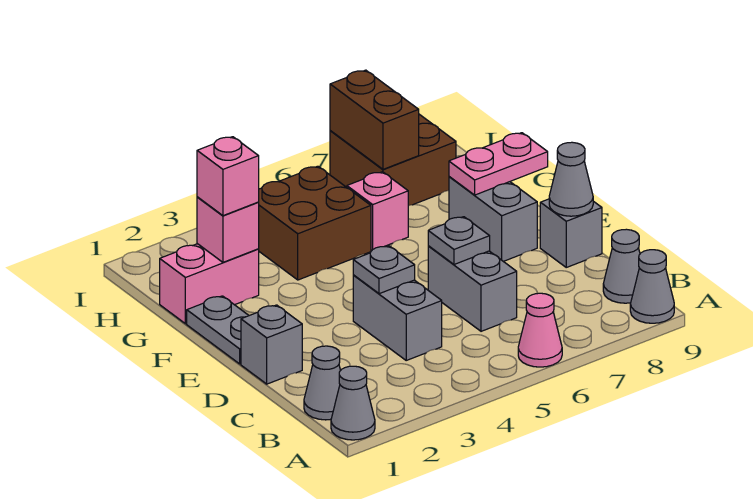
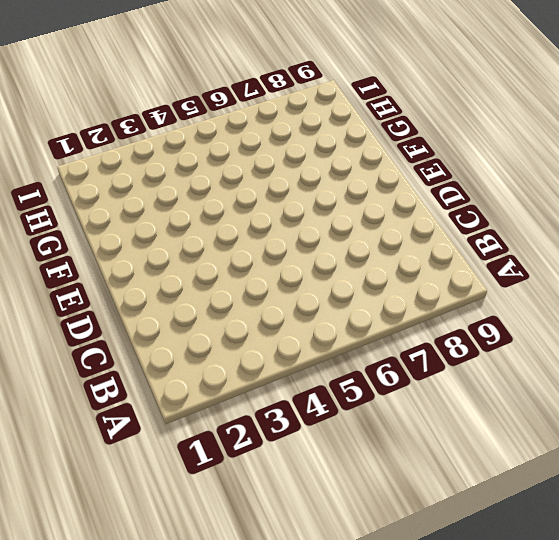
none -> grey cone A1 level 1
none -> pink cone A6 level 1
none -> grey cone A9 level 1

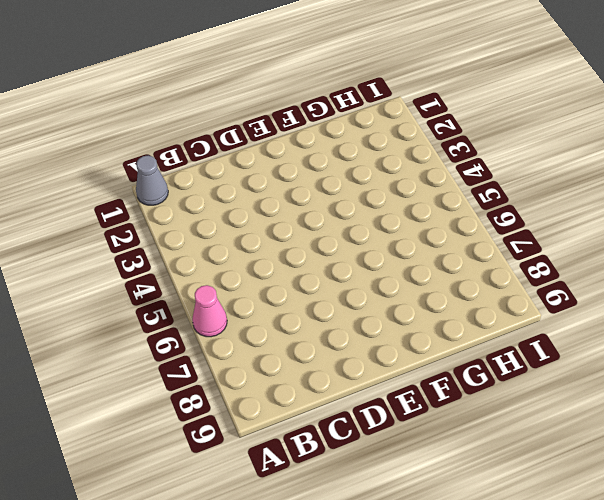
none -> grey cone A9 level 1
none -> grey cone B1 level 1
none -> grey cone B9 level 1

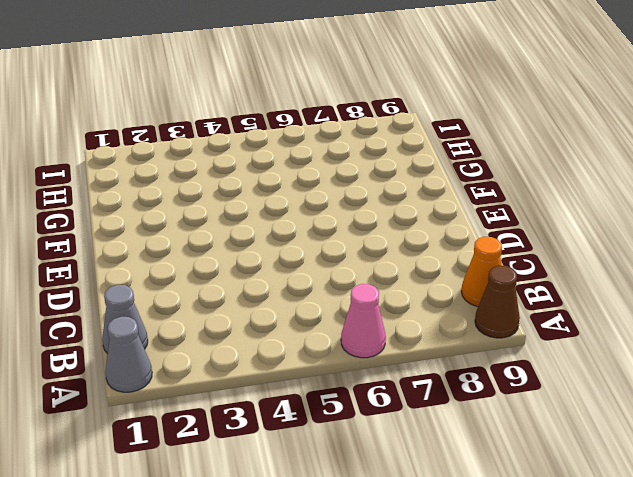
brown cone A9 level 1 -> grey cone A9 level 1
orange cone B9 level 1 -> grey cone B9 level 1
none -> grey brick C4:D4 level 1
none -> grey brick C6:D6 level 1
none -> grey brick D1 level 1

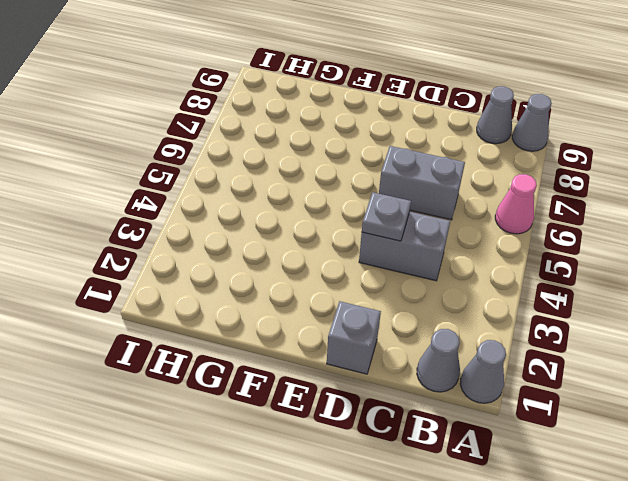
none -> grey brick D9 level 1
none -> grey plate E1:F1 level 1
none -> grey brick E8:F8 level 1

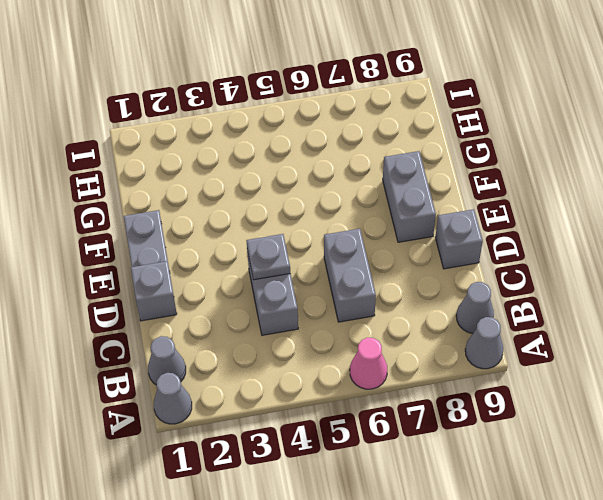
none -> pink brick G1:G2 level 1
none -> brown brick G4:H5 level 1
none -> pink brick G6 level 1

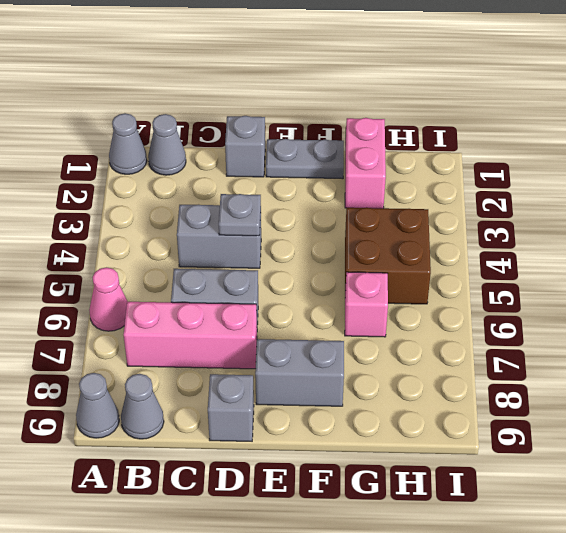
pink brick B7:D7 level 1 -> none
none -> brown brick H7:I8 level 1
none -> grey plate D6 level 2
none -> grey cone D9 level 2

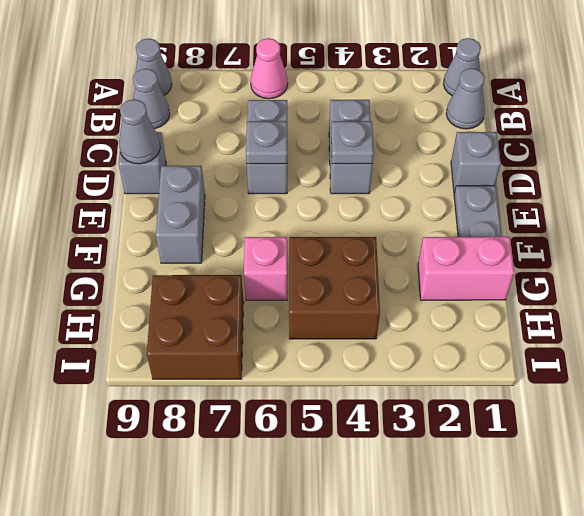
none -> pink plate F8:F9 level 2
none -> pink brick G2 level 2
none -> brown brick H7:I7 level 2

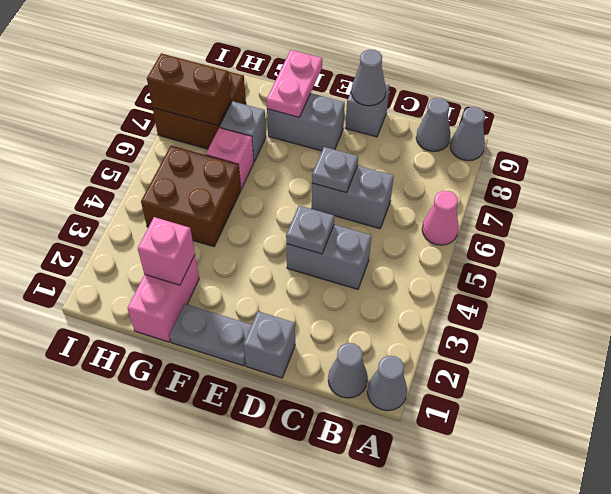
grey brick G7 level 1 -> none
none -> pink brick G2 level 3

